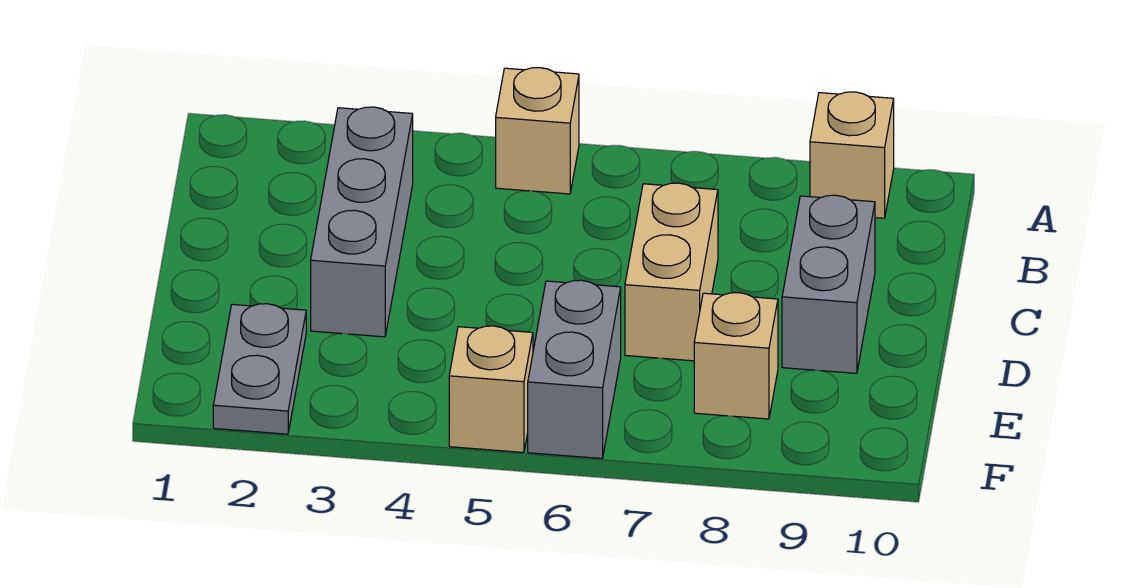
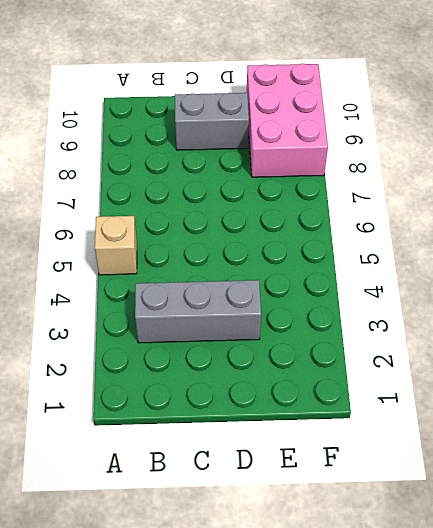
pink brick E8:F10 level 1 -> tan brick E8 level 1
none -> tan brick A9 level 1
none -> tan brick C7:D7 level 1

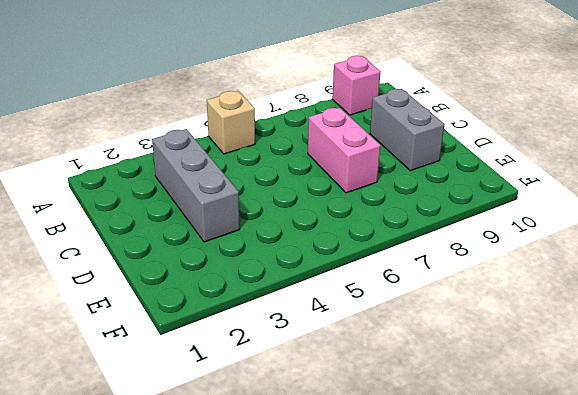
pink brick A9 level 1 -> tan brick A9 level 1
pink brick C7:D7 level 1 -> tan brick C7:D7 level 1
none -> grey plate E2:F2 level 1
none -> grey brick E6:F6 level 1

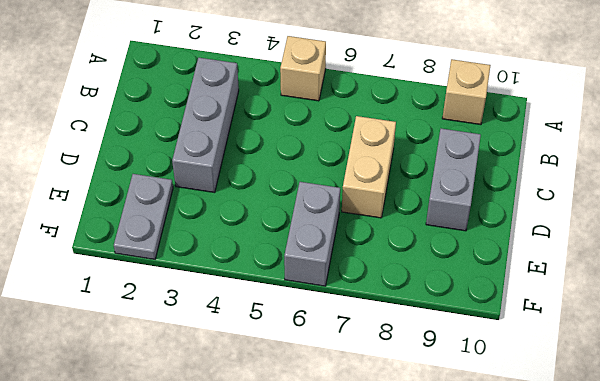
none -> tan brick E8 level 1
none -> tan brick F5 level 1

